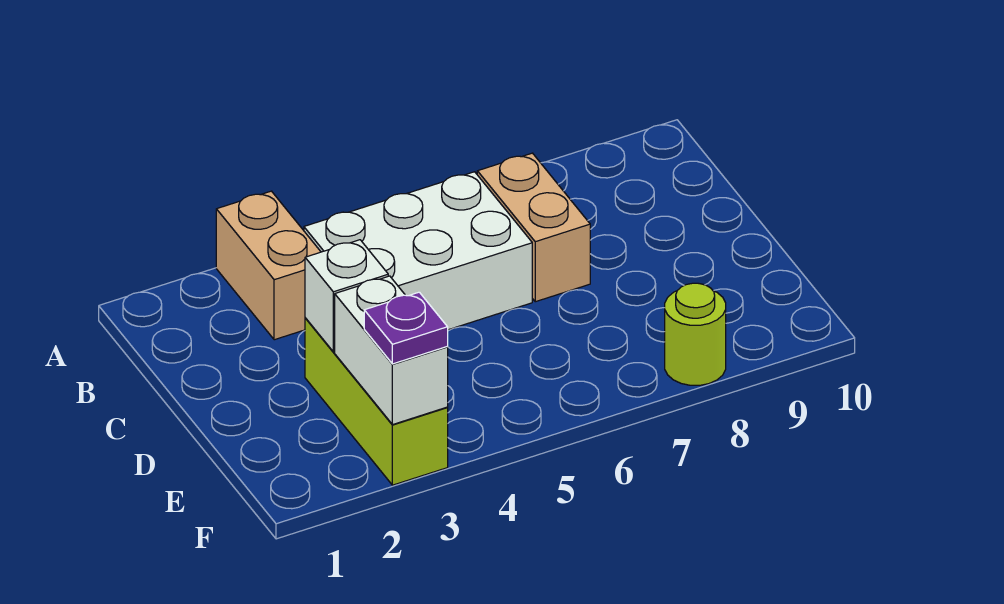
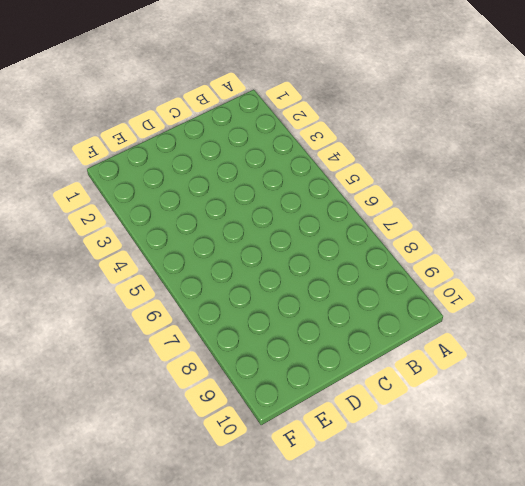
none -> tan brick A3:B3 level 1
none -> white brick B4:C6 level 1

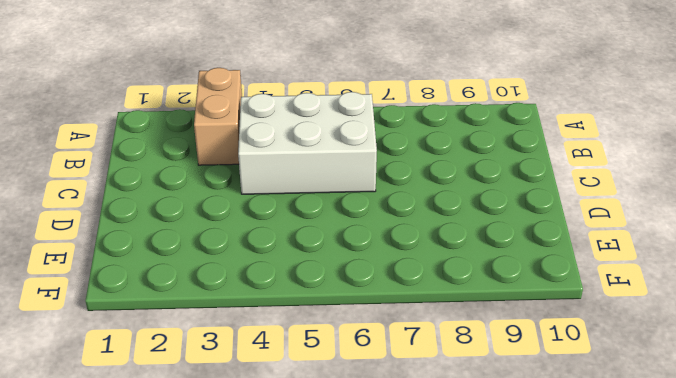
none -> tan brick B7:C7 level 1
none -> lime brick D3:F3 level 1

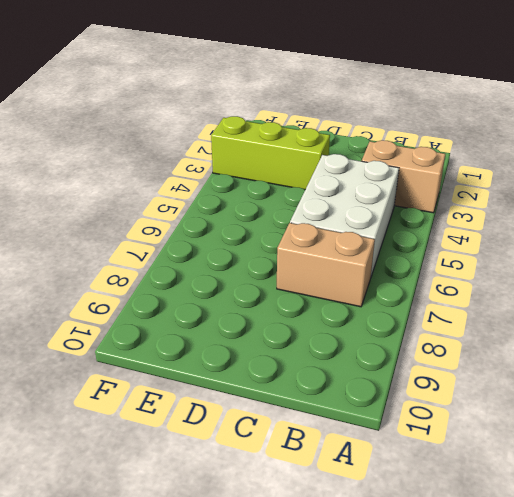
none -> lime round brick F8 level 1
none -> white brick D3 level 2

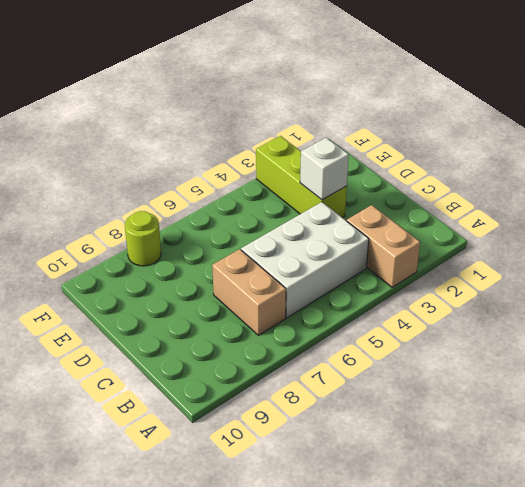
none -> white brick E3:F3 level 2
none -> purple plate F3 level 3

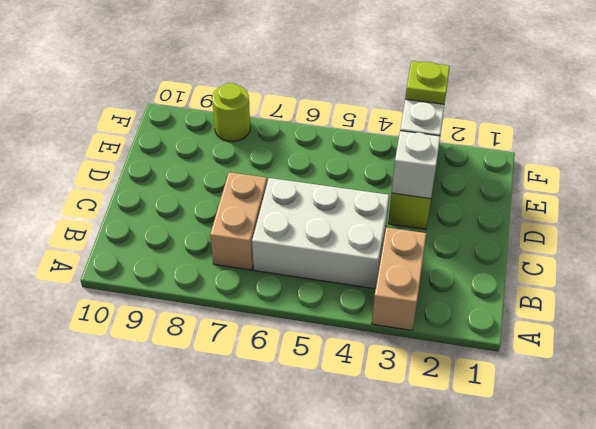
lime plate F3 level 3 -> purple plate F3 level 3

